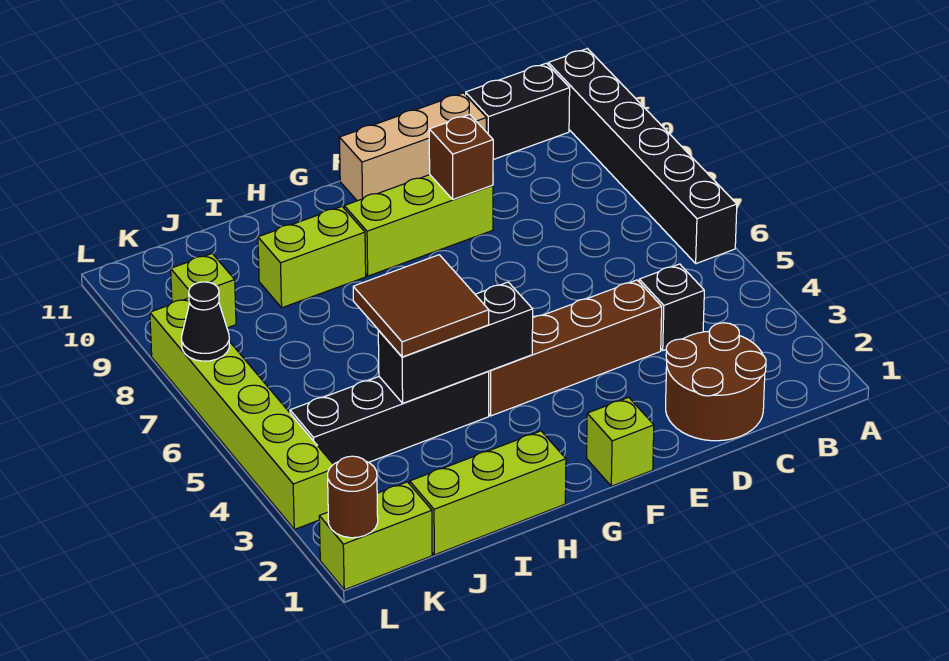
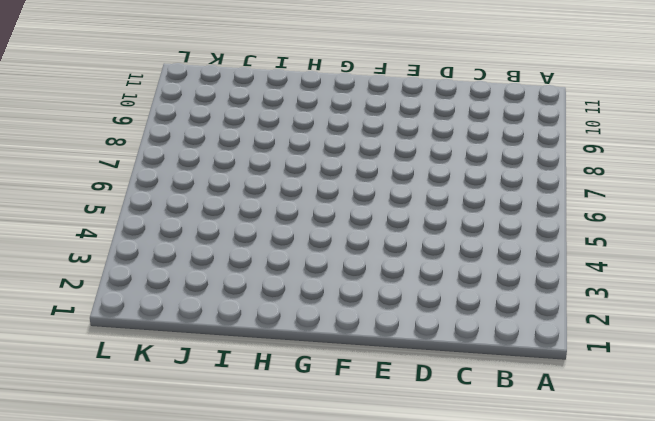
none -> black brick A6:A11 level 1
none -> black brick B11:C11 level 1
none -> brown round brick C1:D2 level 1

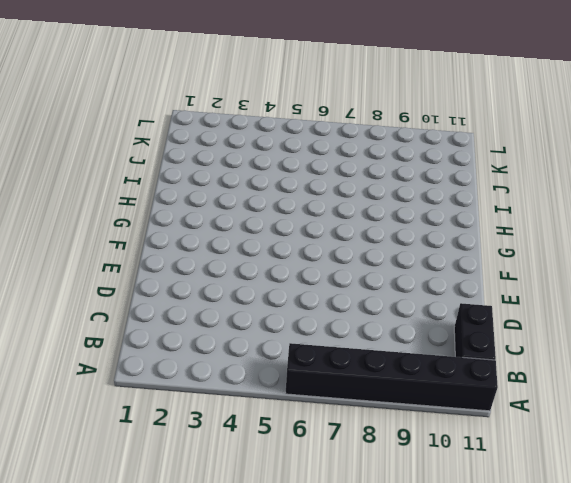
none -> brown round brick C1:D2 level 1
none -> black brick C4 level 1
none -> brown brick D4:G4 level 1

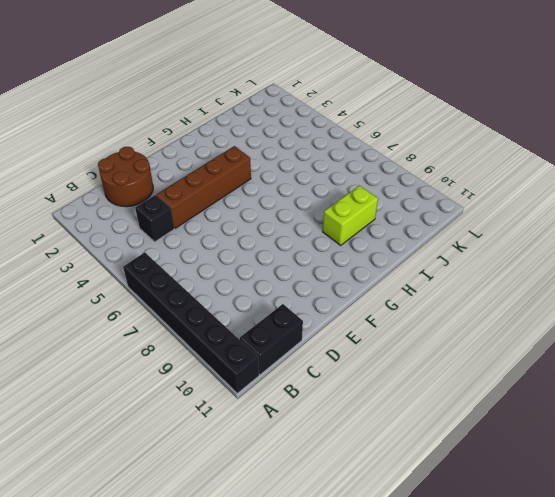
none -> tan brick D11:F11 level 1
none -> lime brick E9:G9 level 1
none -> lime brick F1 level 1

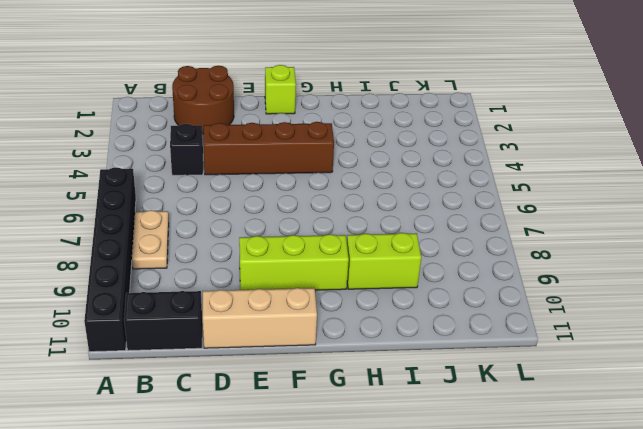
tan plate B7:B8 level 1 -> none
none -> lime brick H1:J1 level 1
none -> black brick H4:K4 level 1
none -> lime brick K1:L1 level 1

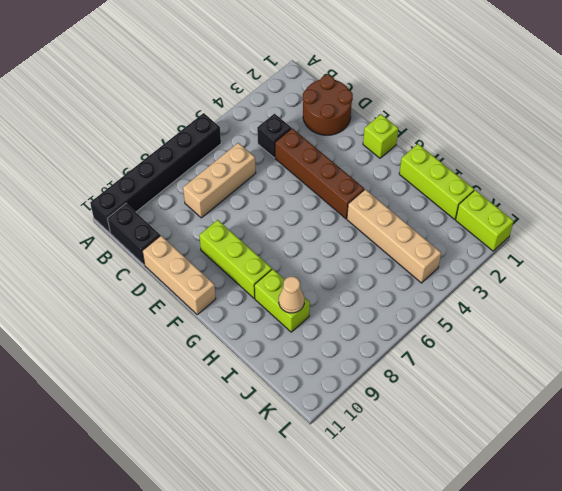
tan brick C6:C8 level 1 -> none
tan brick H4:K4 level 1 -> black brick H4:K4 level 1
tan cone I9 level 2 -> none
none -> lime brick K9 level 1
none -> lime brick L3:L8 level 1
none -> brown brick E9 level 2

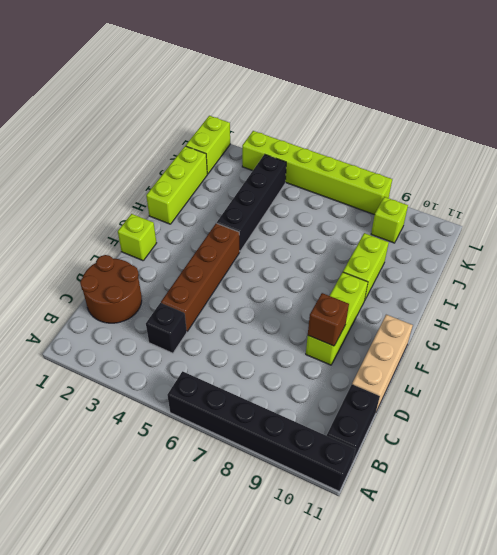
none -> black brick G4:I4 level 2
none -> brown round brick L1 level 2
none -> black cone L7 level 2

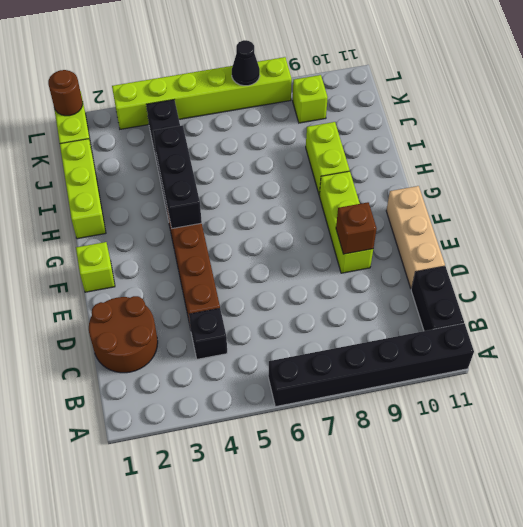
none -> brown tile H4:I5 level 3

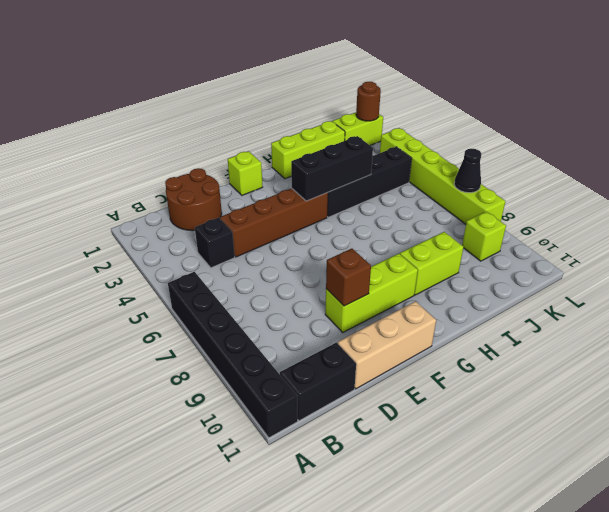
none -> brown tile H4:I5 level 3

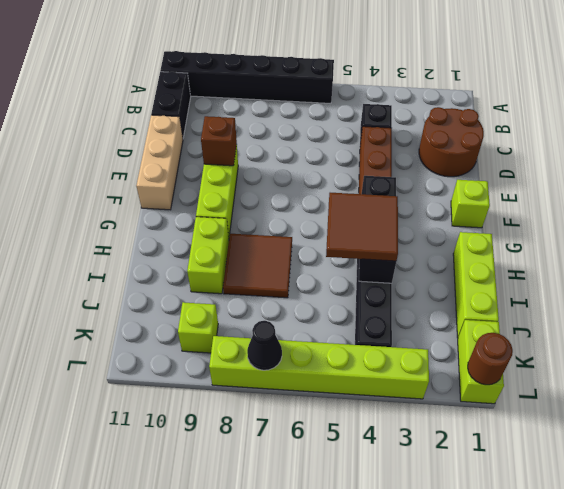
brown tile H7:I8 level 1 -> none

